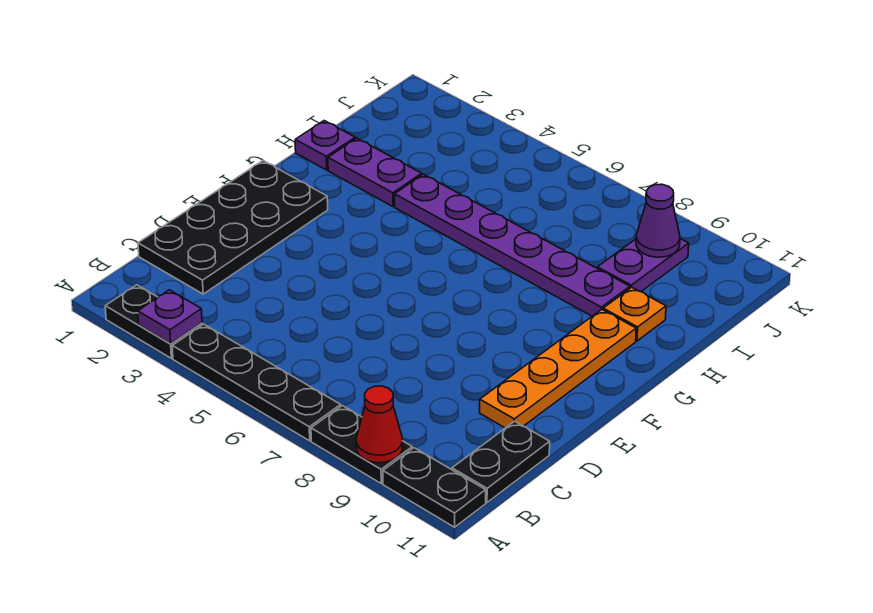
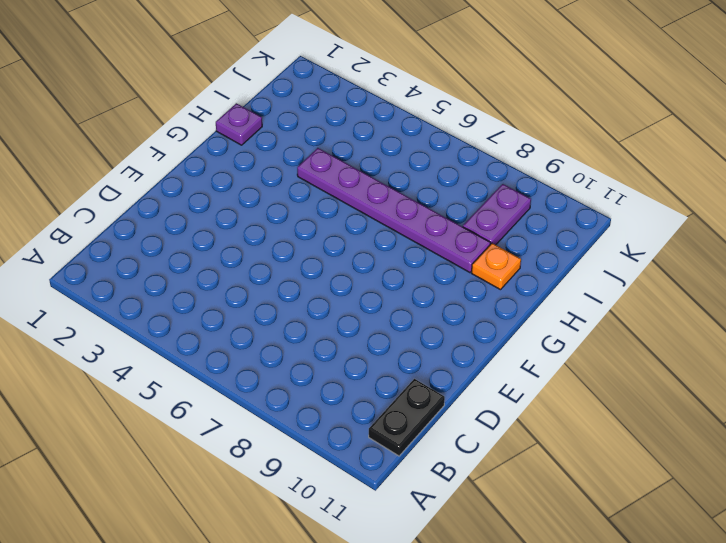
none -> black plate A2:A3 level 1
none -> black plate A4:A7 level 1
none -> black plate A8:A9 level 1

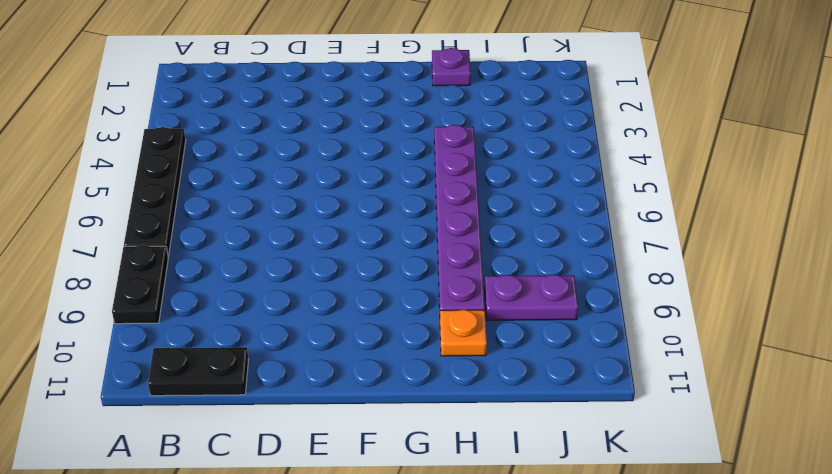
none -> black plate A2:A3 level 1
none -> black plate A10:A11 level 1
none -> black plate C1:F2 level 1

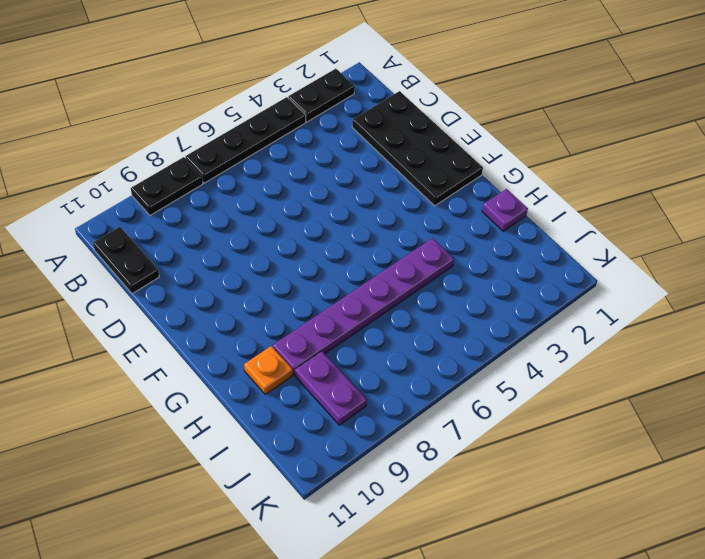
none -> black plate A10:A11 level 1
none -> orange plate D10:G10 level 1
none -> purple plate H2:H3 level 1

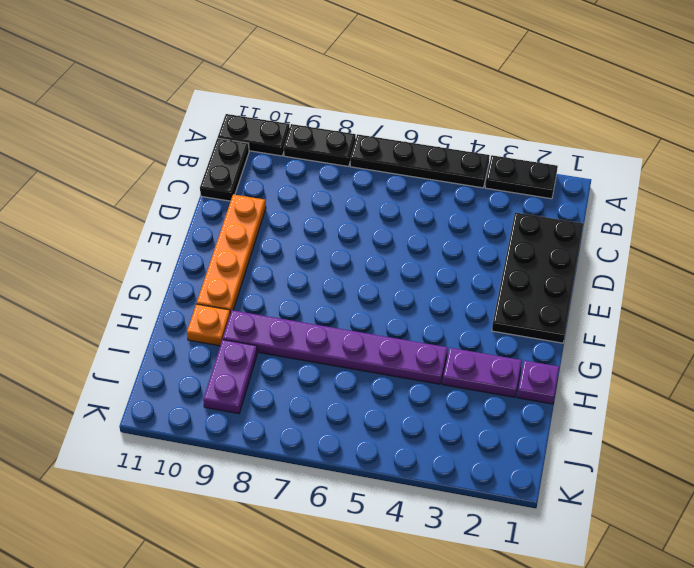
none -> purple plate A3 level 2
none -> red cone A9 level 2
none -> purple cone J9 level 2

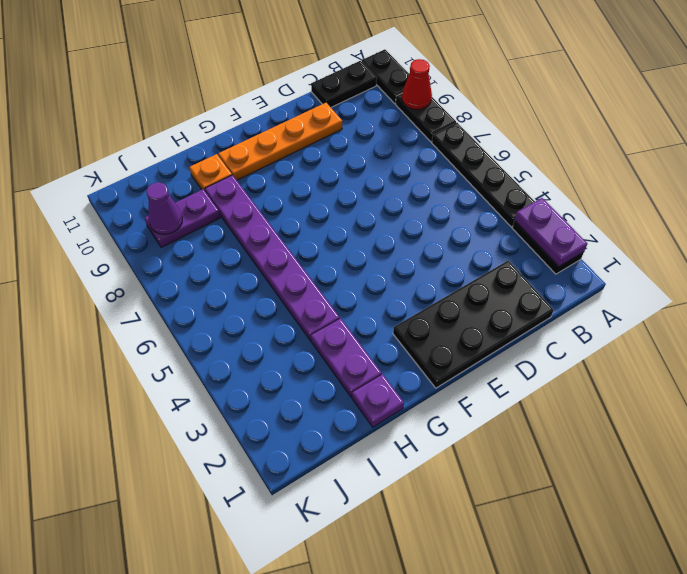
purple plate A2:A3 level 2 -> purple plate A3 level 2

